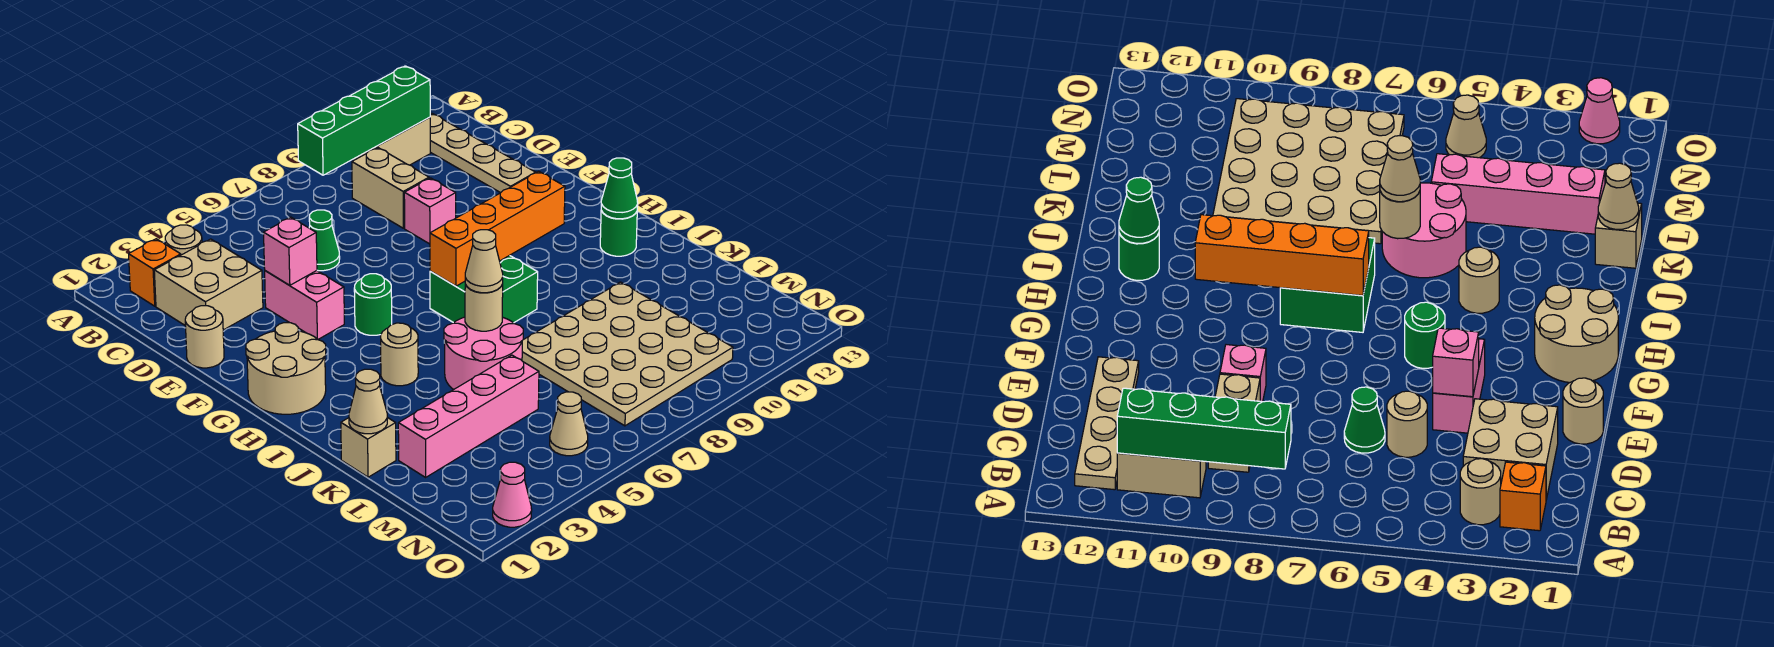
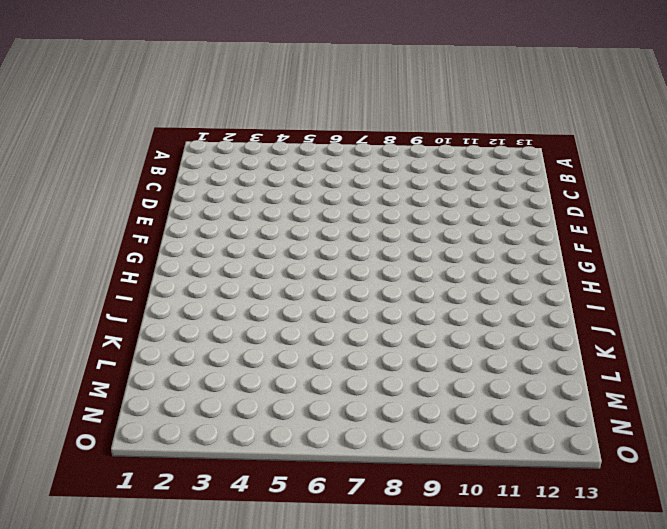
none -> orange brick B2 level 1
none -> tan round brick B3 level 1
none -> tan brick B10:B11 level 1

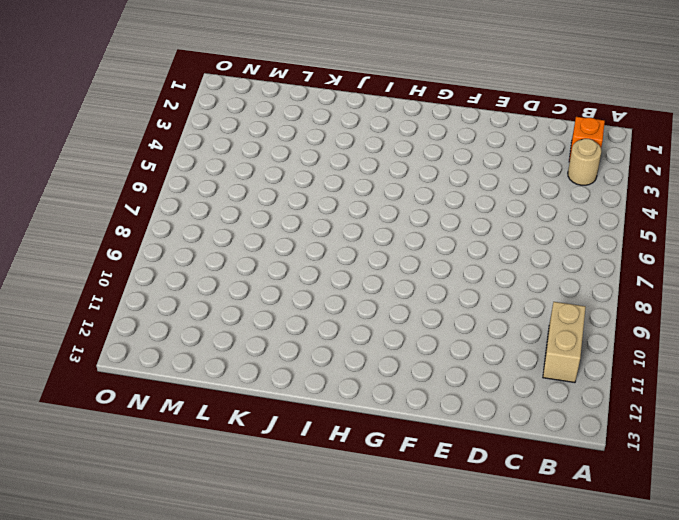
none -> tan plate B12:E12 level 1
none -> tan brick C2:D3 level 1
none -> tan brick C9:D9 level 1

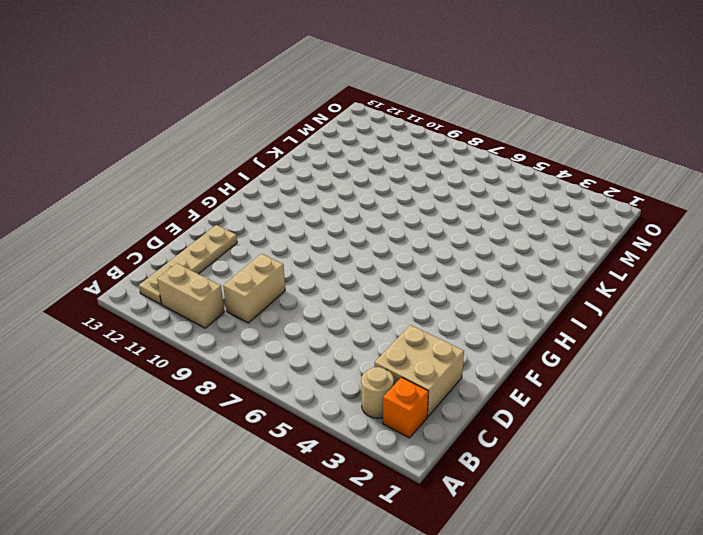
none -> tan round brick D5 level 1
none -> green cone D6 level 1
none -> tan round brick E1 level 1

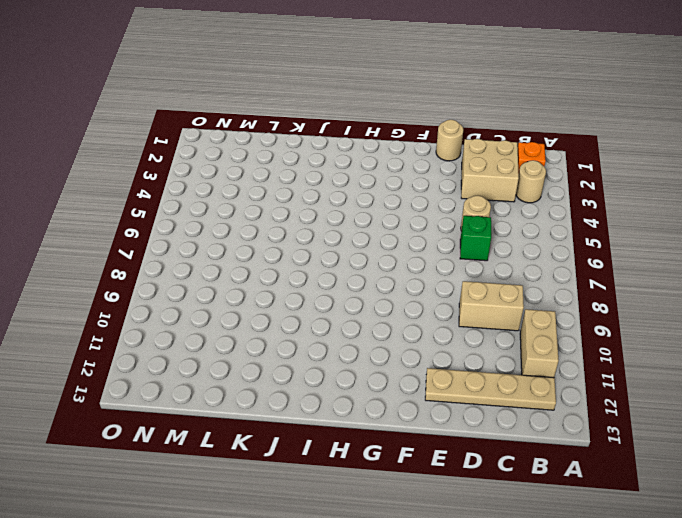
green brick D6 level 1 -> green cone D6 level 1
none -> pink brick E4:F4 level 1
none -> pink brick E9 level 1
none -> tan round brick G1:H2 level 1

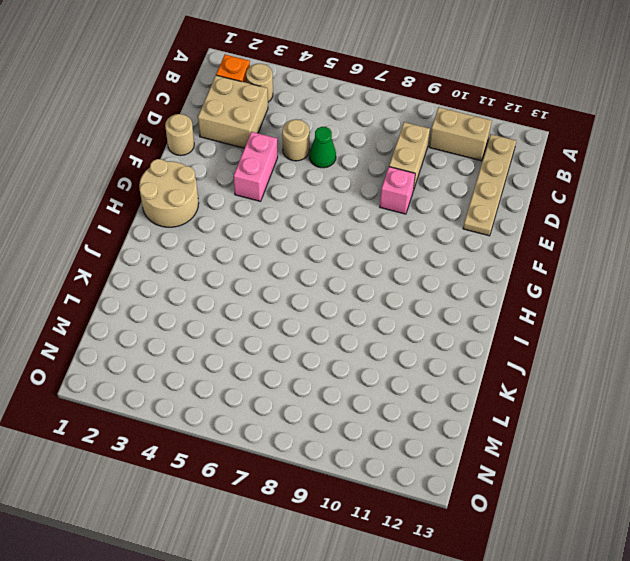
none -> green round brick G5 level 1
none -> green brick H7:I8 level 1
none -> tan round brick I4 level 1

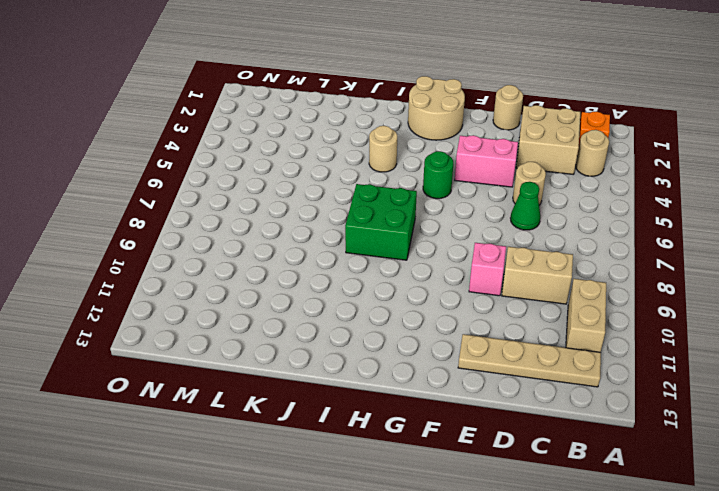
none -> green round brick I12 level 1
none -> pink round brick J5:K6 level 1
none -> tan brick K1 level 1

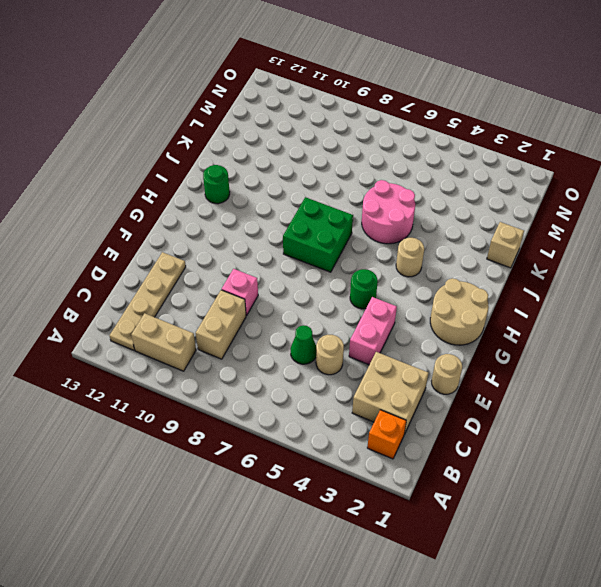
none -> tan round brick B3 level 1
none -> tan plate K7:N10 level 1
none -> pink brick L2:L5 level 1

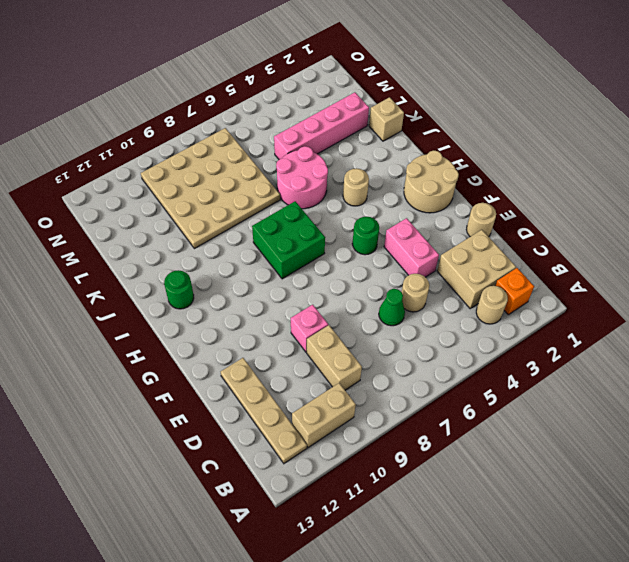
none -> tan cone N5 level 1
none -> pink cone O2 level 1
none -> green brick B8:B11 level 2

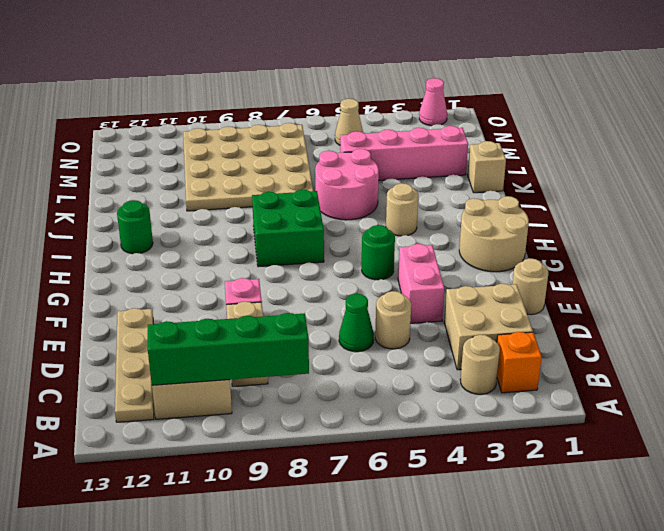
none -> pink brick E4 level 2
none -> orange brick H7:H10 level 2
none -> green cone I12 level 2

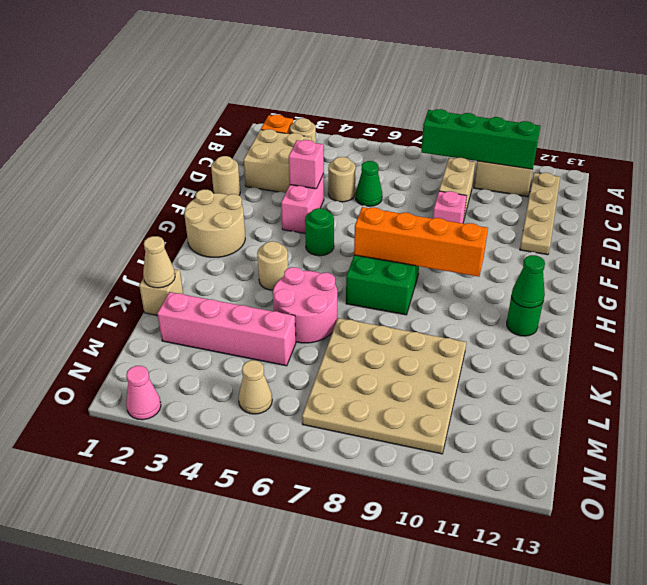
none -> tan round brick J6 level 2
none -> tan cone J6 level 3

